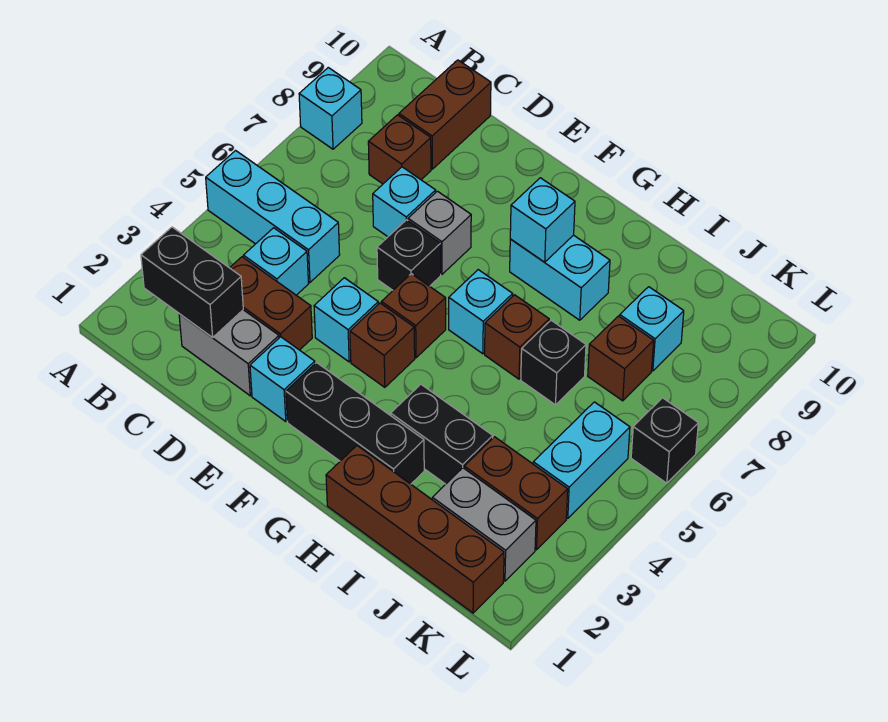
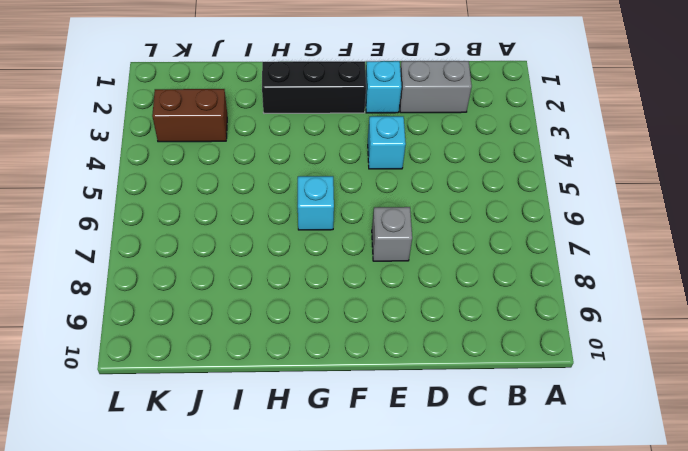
none -> cyan brick A5:C5 level 1
none -> cyan brick A8 level 1
none -> brown brick C3:D3 level 1

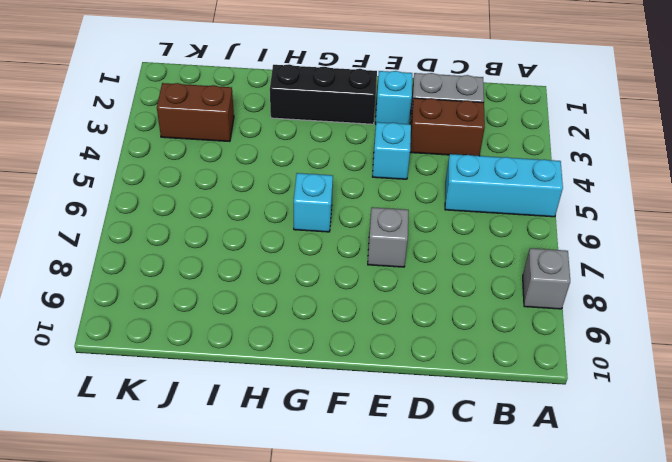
grey brick A8 level 1 -> cyan brick A8 level 1
none -> cyan brick C4 level 1
none -> brown brick C8 level 1
none -> brown brick C9:C10 level 1

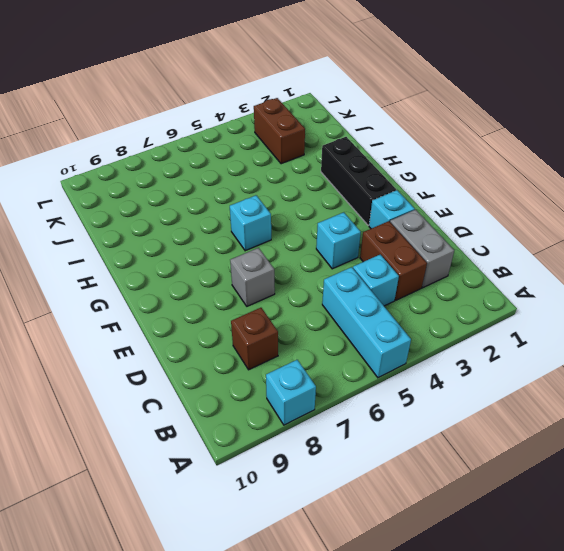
none -> brown brick C9:C10 level 1
none -> cyan brick D7 level 1
none -> black brick E6 level 1

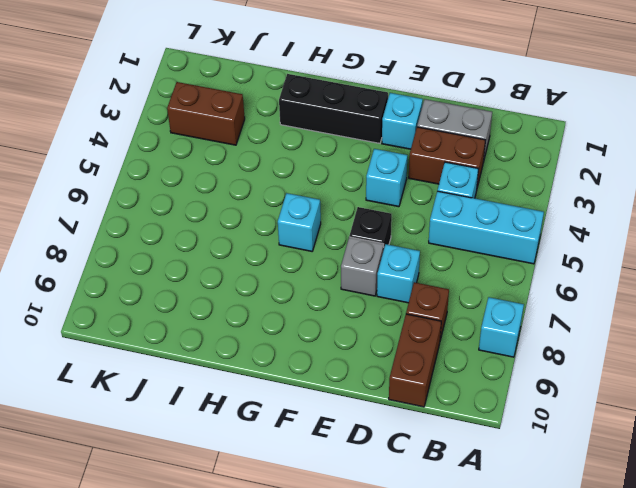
none -> brown brick F4 level 1
none -> brown brick F5 level 1
none -> cyan brick G8:H8 level 1

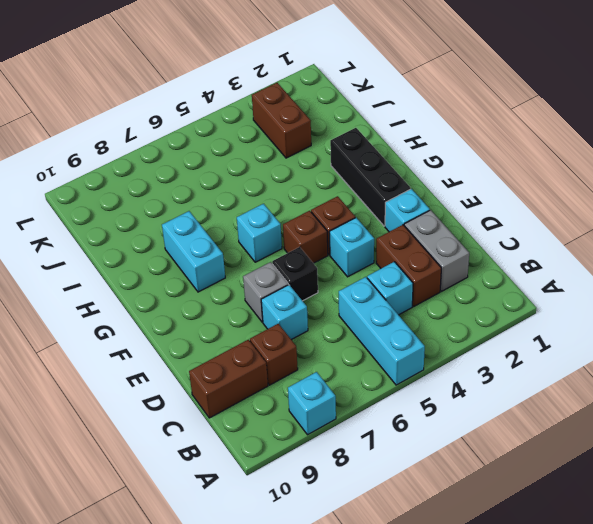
none -> brown brick H1:K1 level 1
none -> black brick H3:I3 level 1
none -> brown brick H6 level 1

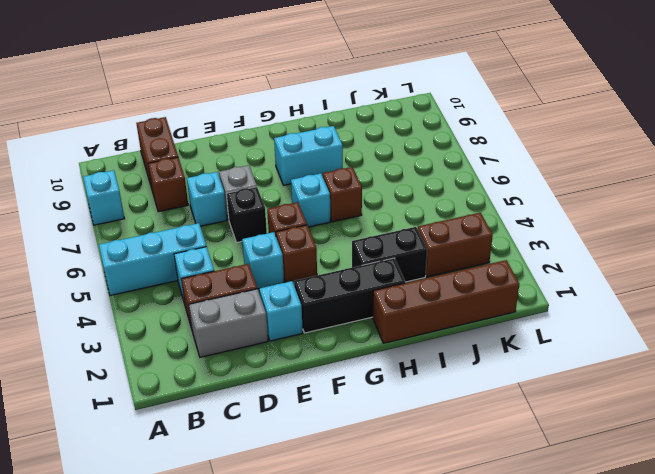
none -> black brick I6 level 1
none -> grey brick J2:K2 level 1
none -> brown brick J7 level 1

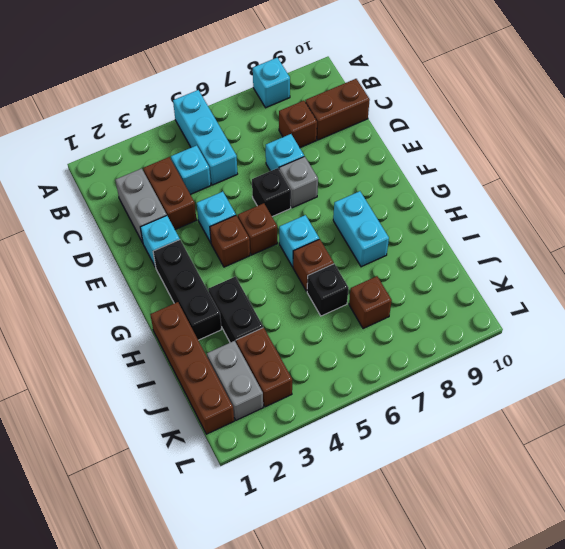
none -> cyan brick J8 level 1
none -> cyan brick K4:K5 level 1
none -> black brick L6 level 1

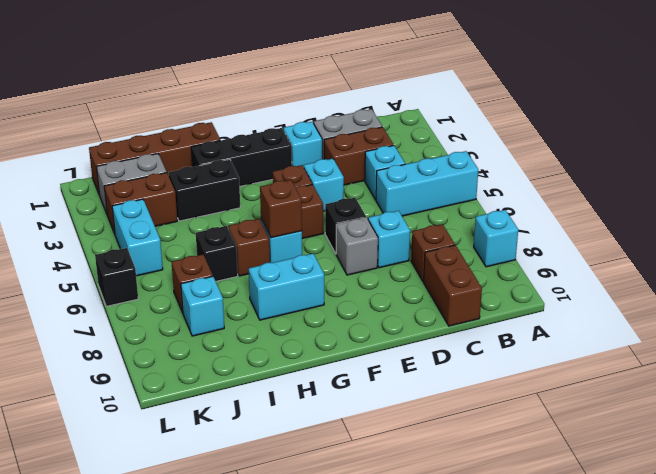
brown brick G6 level 2 -> none
none -> black brick B2:C2 level 2
none -> cyan brick G8 level 2

